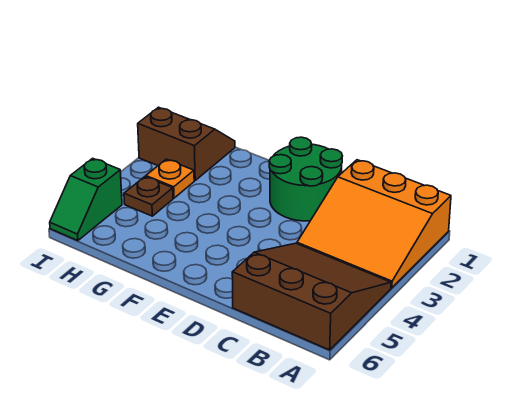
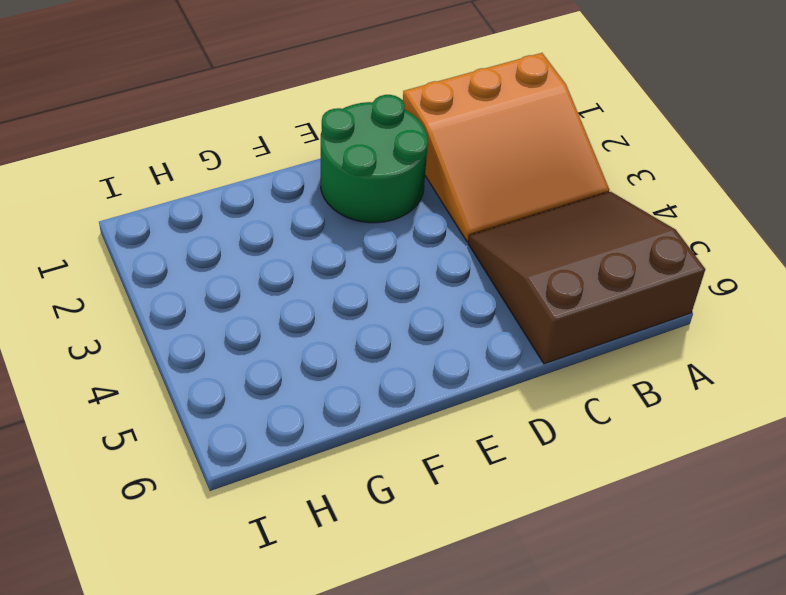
none -> brown slope H1:I2 level 1 top 2
none -> orange plate H3 level 1

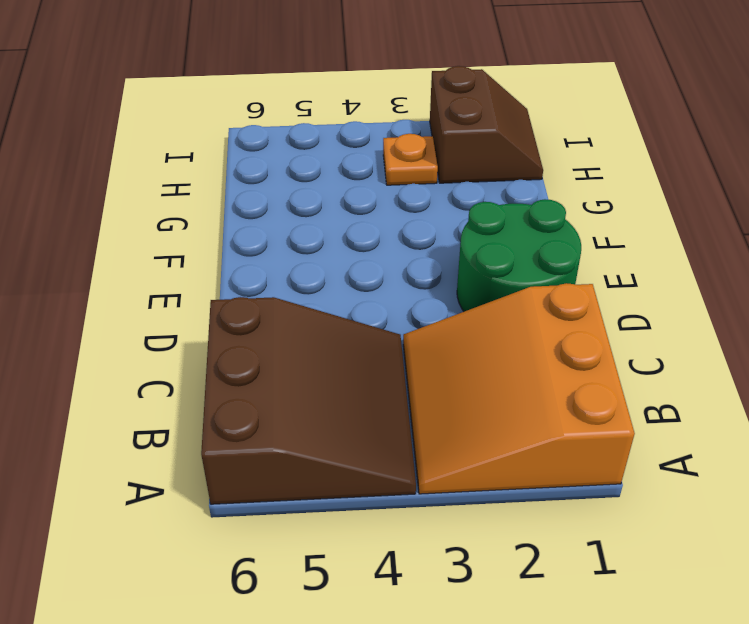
none -> brown plate H4 level 1
none -> green slope I5:I6 level 1 top 5

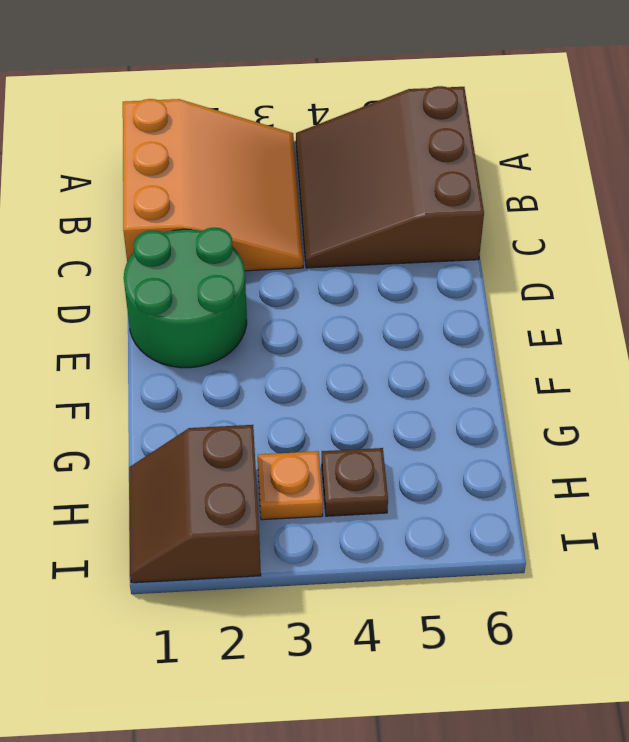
none -> green slope I5:I6 level 1 top 5

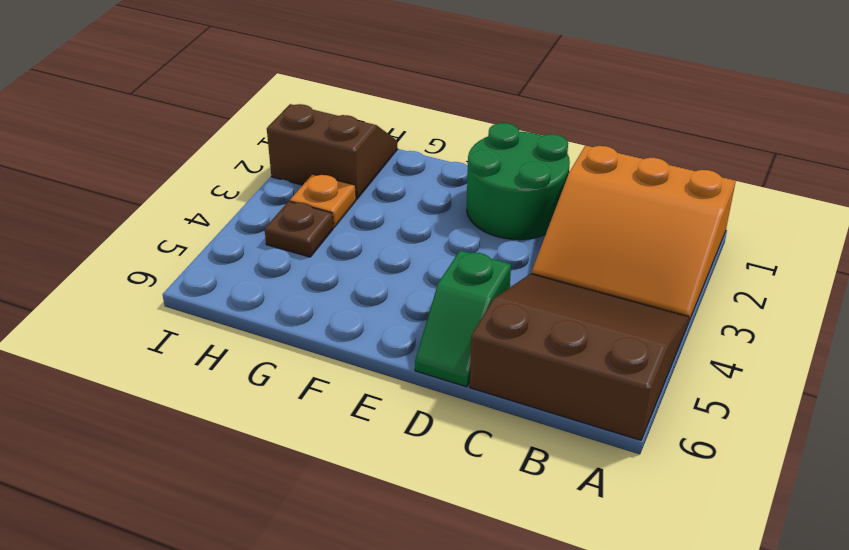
green slope D5:D6 level 1 top 5 -> green slope I5:I6 level 1 top 5

